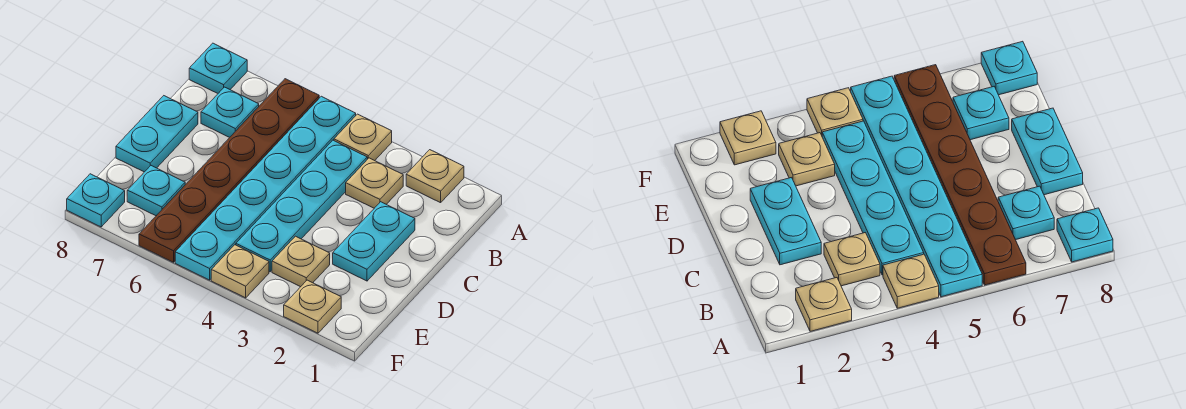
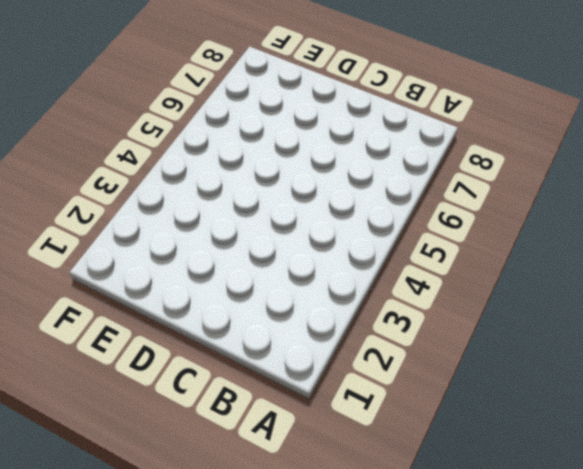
none -> tan plate A2 level 1
none -> tan plate A4 level 1
none -> cyan plate A5:F5 level 1

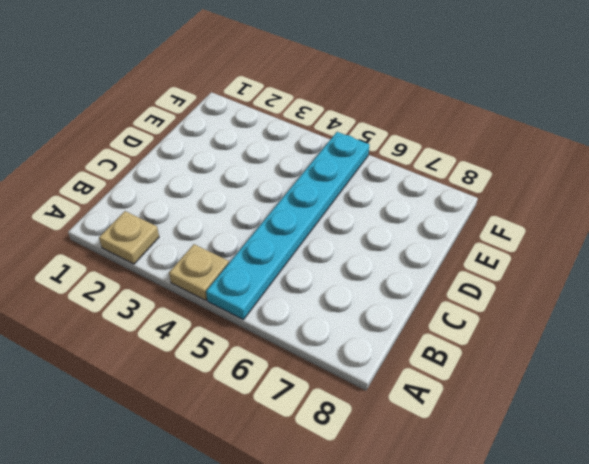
none -> brown plate A6:F6 level 1
none -> cyan plate A8 level 1
none -> tan plate B3 level 1

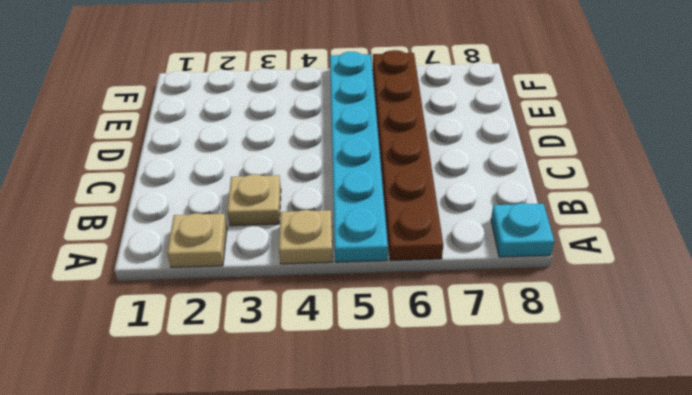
none -> cyan plate B4:E4 level 1
none -> cyan plate B7 level 1
none -> cyan plate C2:D2 level 1

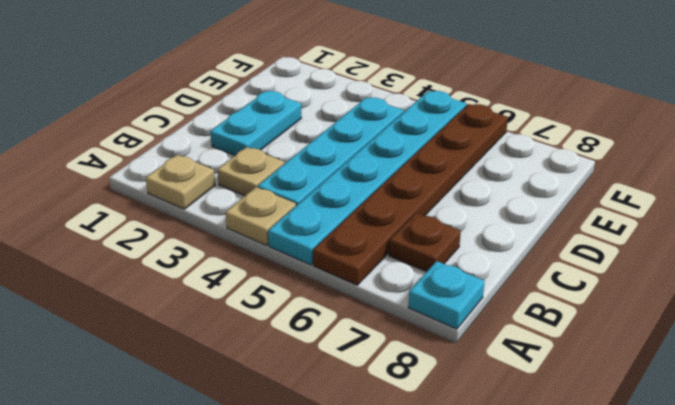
brown plate B7 level 1 -> cyan plate B7 level 1
none -> cyan plate C8:D8 level 1
none -> tan plate E3 level 1
none -> cyan plate E7 level 1

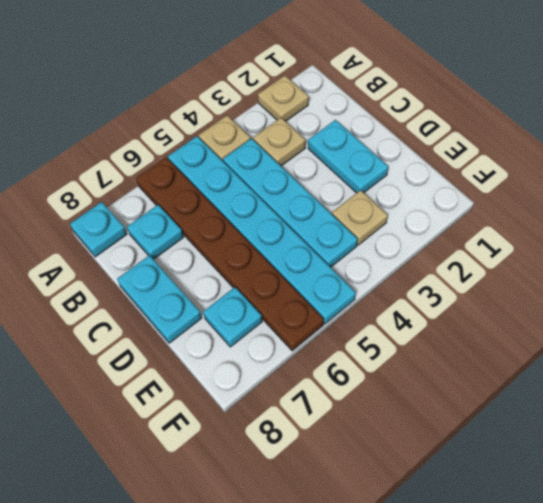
none -> tan plate F2 level 1
none -> tan plate F4 level 1
none -> cyan plate F8 level 1

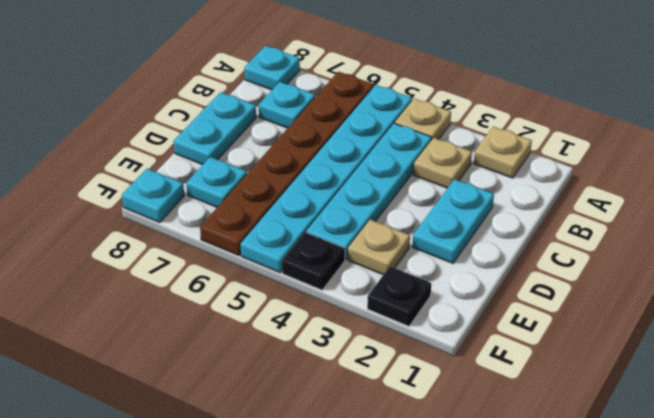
black plate F2 level 1 -> tan plate F2 level 1
black plate F4 level 1 -> tan plate F4 level 1

